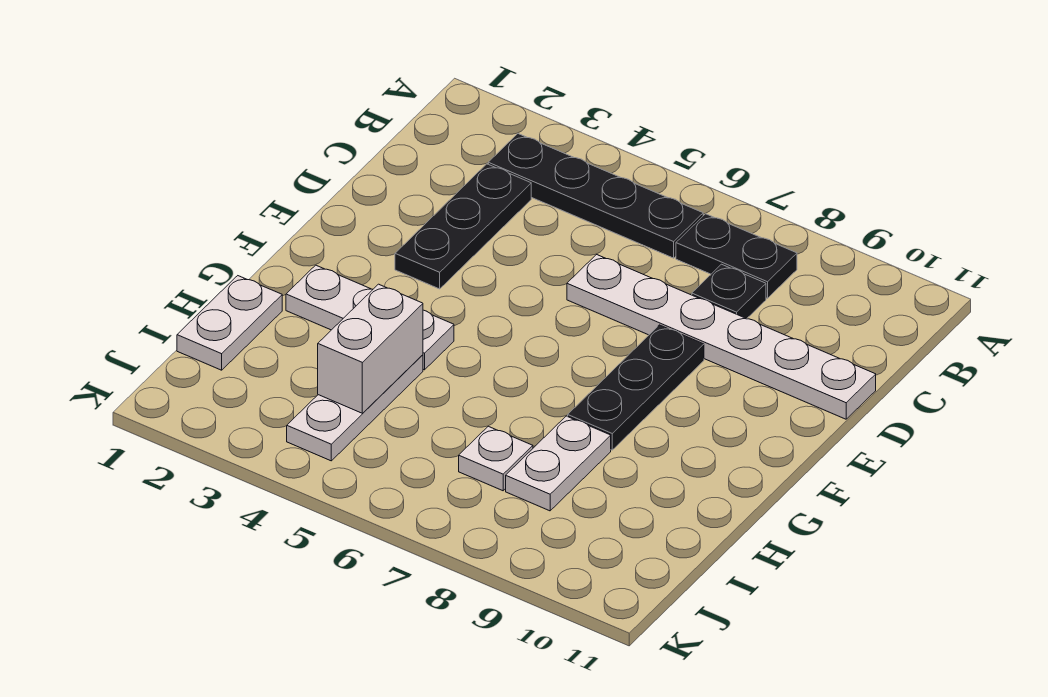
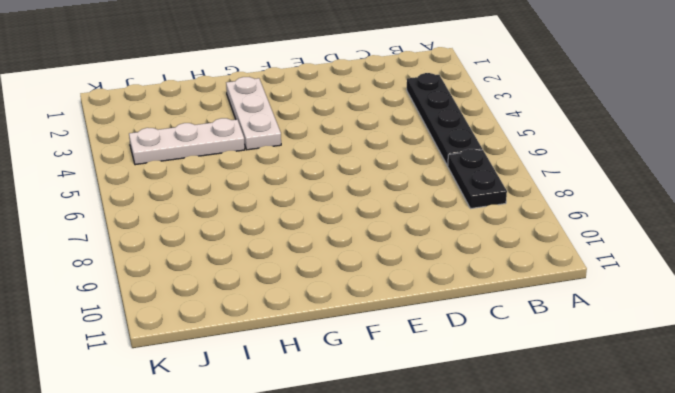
none -> black plate C3:E3 level 1
none -> black plate C8 level 1
none -> white plate D6:D11 level 1

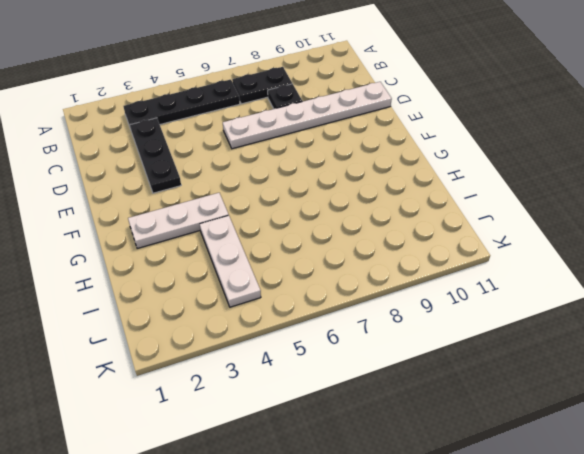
none -> black plate E8:G8 level 1
none -> white plate H1:I1 level 1
none -> white plate H8:I8 level 1

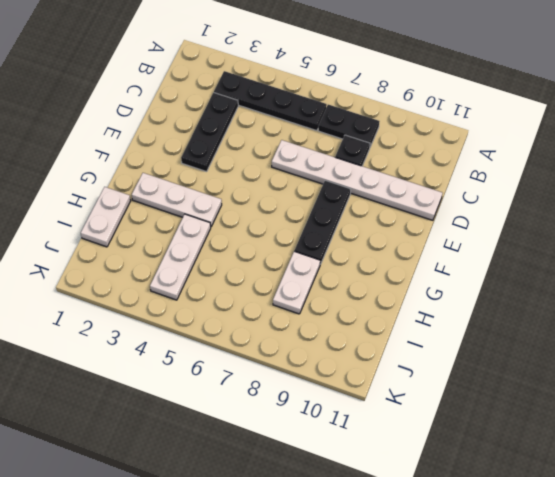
none -> white plate I7 level 1
none -> white brick H4:I4 level 2

